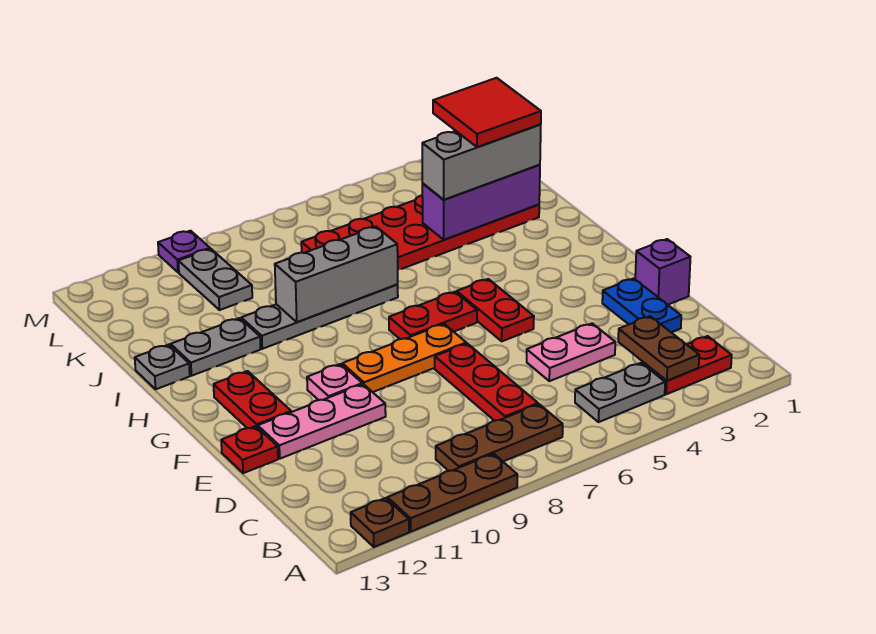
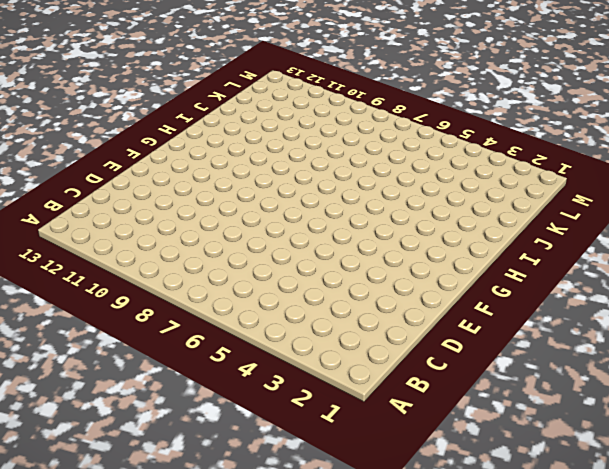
none -> brown plate A9:A11 level 1
none -> brown plate A12 level 1
none -> red plate B2:B3 level 1

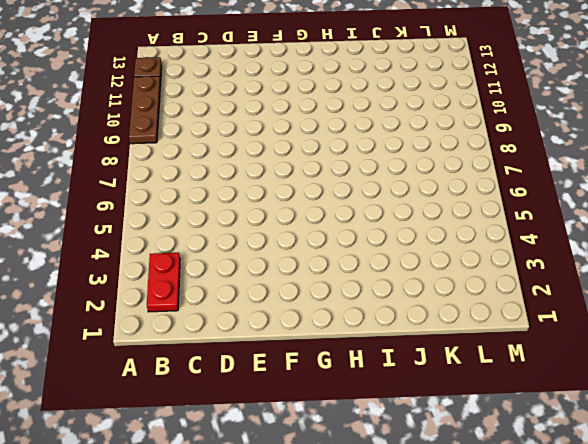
none -> grey plate B4:B5 level 1
none -> brown plate B7:B9 level 1
none -> red plate C7:E7 level 1

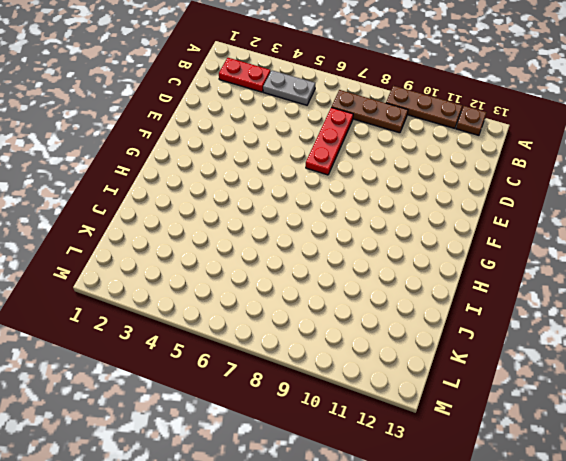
none -> blue plate D2:E2 level 1
none -> pink plate D4:D5 level 1
none -> purple brick E1 level 1

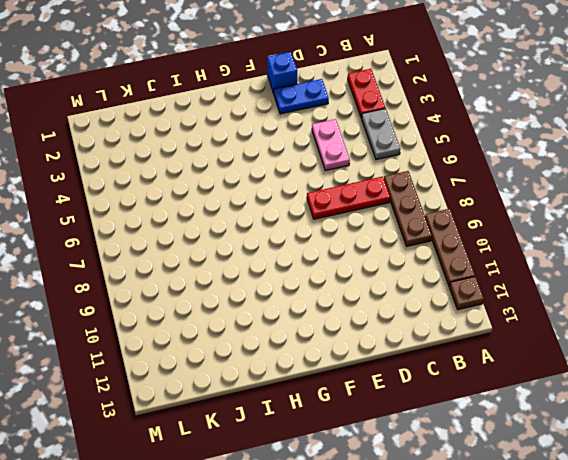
blue brick E1 level 1 -> purple brick E1 level 1
none -> pink plate E10:E12 level 1
none -> red plate E13 level 1
none -> red plate F5:G5 level 1

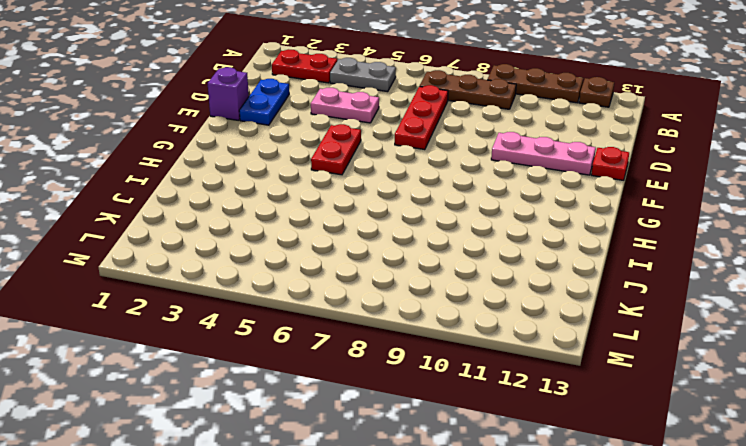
none -> orange plate F7:F9 level 1
none -> pink plate F10 level 1
none -> red plate F12:G12 level 1

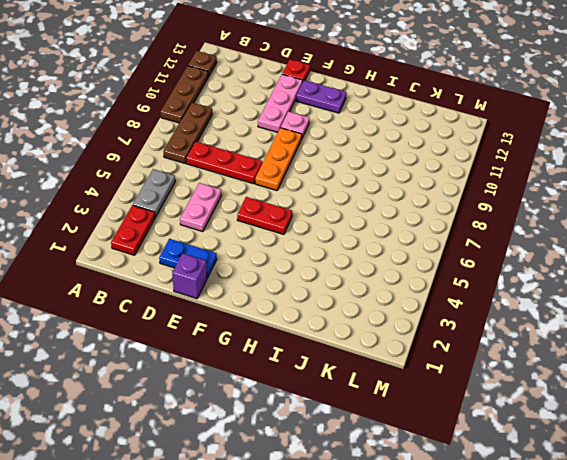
purple plate F12:G12 level 1 -> red plate F12:G12 level 1
none -> red plate G6:G7 level 1
none -> grey plate I7:I10 level 1
none -> grey plate I11:I12 level 1

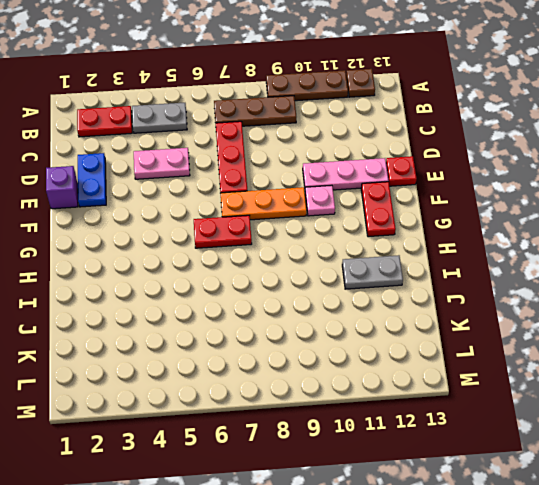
none -> red plate F5:G5 level 1
none -> grey plate I7:I10 level 1
none -> grey plate I13 level 1

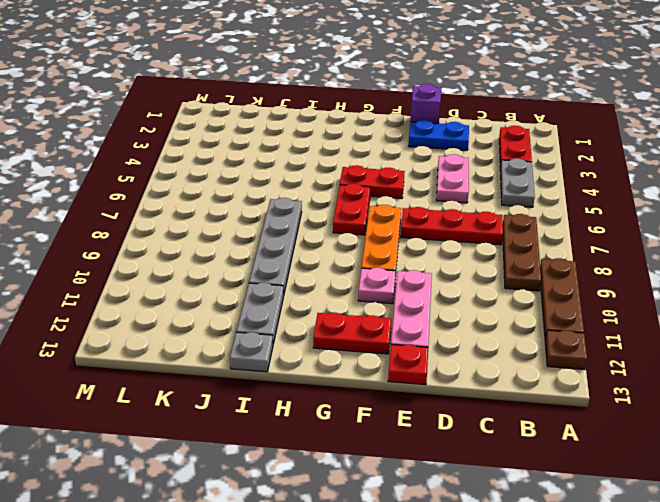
none -> red plate J2:K7 level 1
none -> grey plate K10:L10 level 1
none -> purple plate M10 level 1

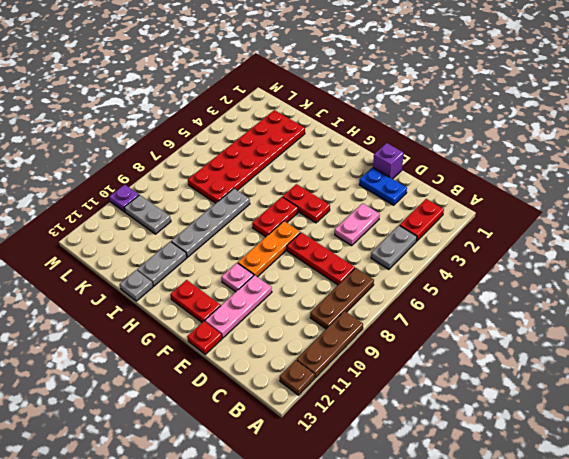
none -> brown plate B3:C3 level 2
none -> grey brick I7:I9 level 2
none -> purple brick J2:J4 level 2

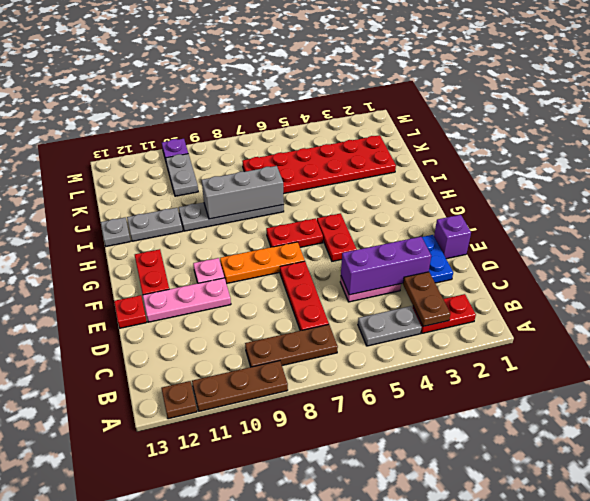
purple brick D3:D5 level 2 -> purple brick J2:J4 level 2
none -> grey brick J2:J4 level 3
none -> red tile J2:K3 level 4

